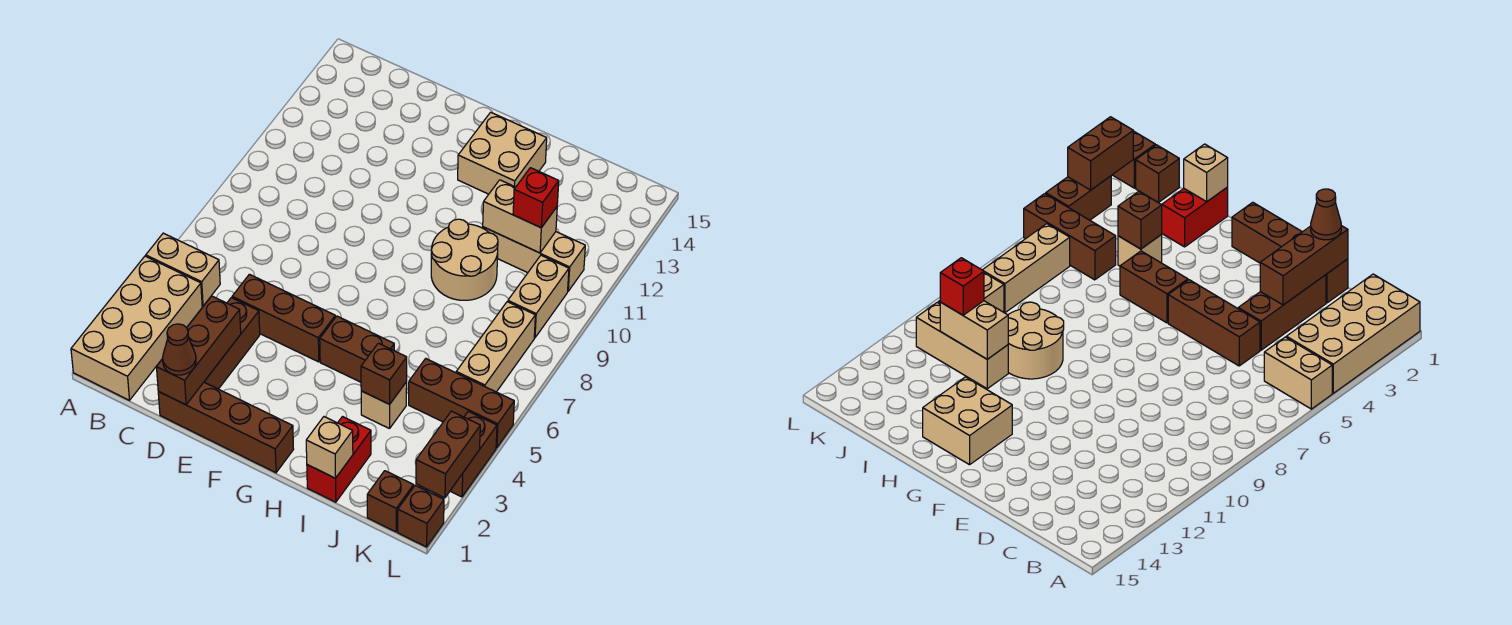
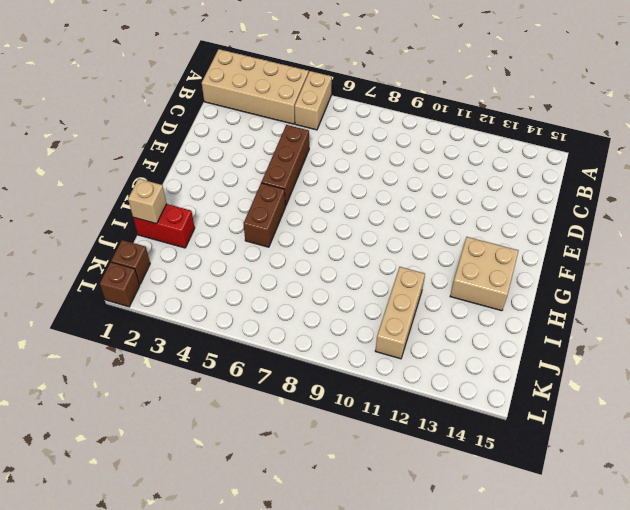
none -> brown brick D1:G1 level 1
none -> brown brick D2:D4 level 1
none -> tan round brick H9:I10 level 1

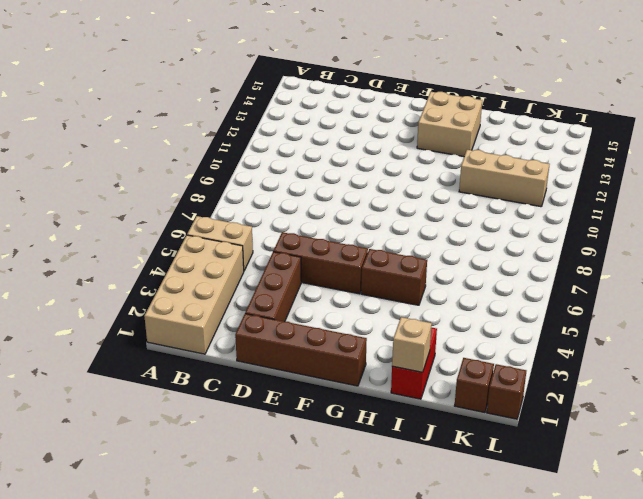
none -> tan round brick H9:I10 level 1
none -> tan brick I4 level 1
none -> brown brick J5:L5 level 1

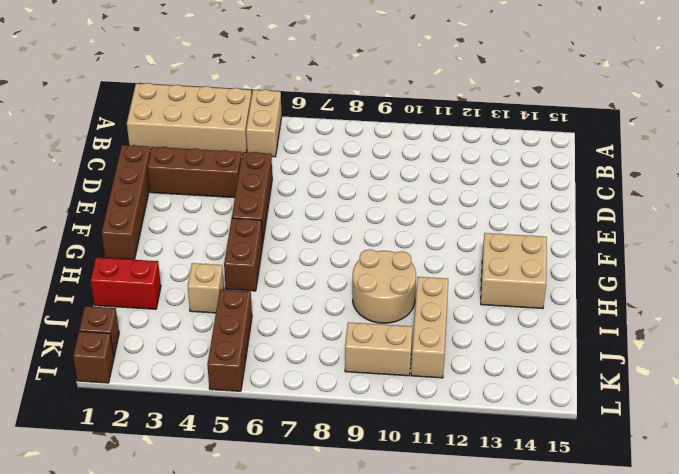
none -> tan brick K6:K8 level 1
none -> brown brick L3:L4 level 1
none -> brown brick D1:D3 level 2

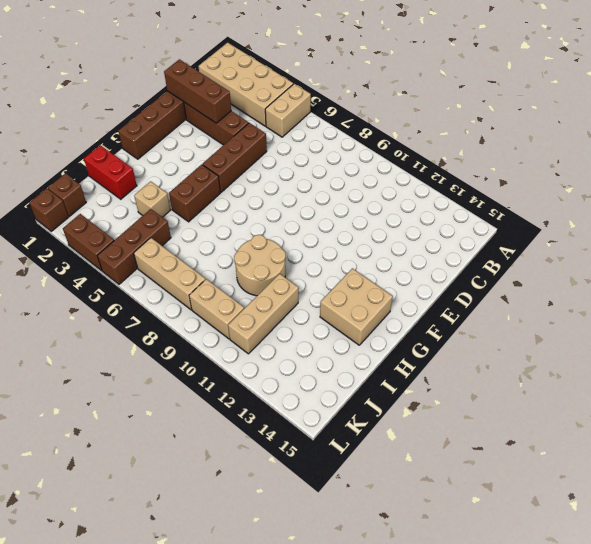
none -> tan brick I1 level 2
none -> brown brick I4 level 2
none -> tan brick I11:J11 level 2

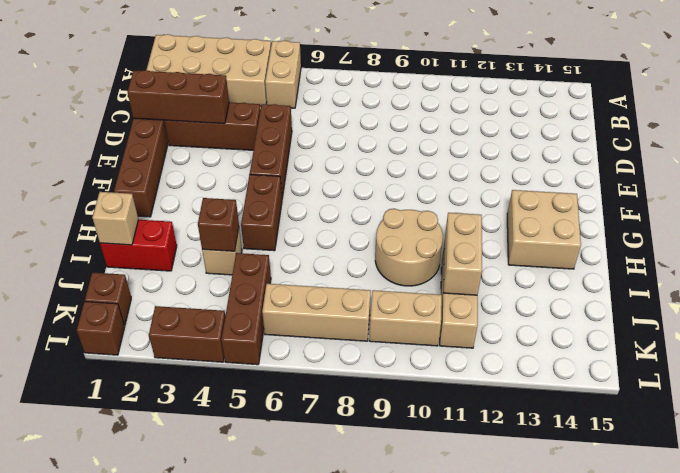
none -> brown brick L2:L3 level 2
none -> brown cone D1 level 3
none -> red brick J11 level 3

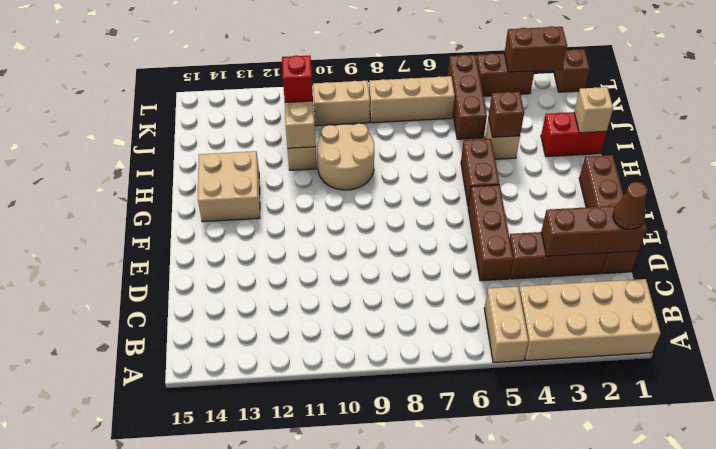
none -> brown brick K1 level 1

